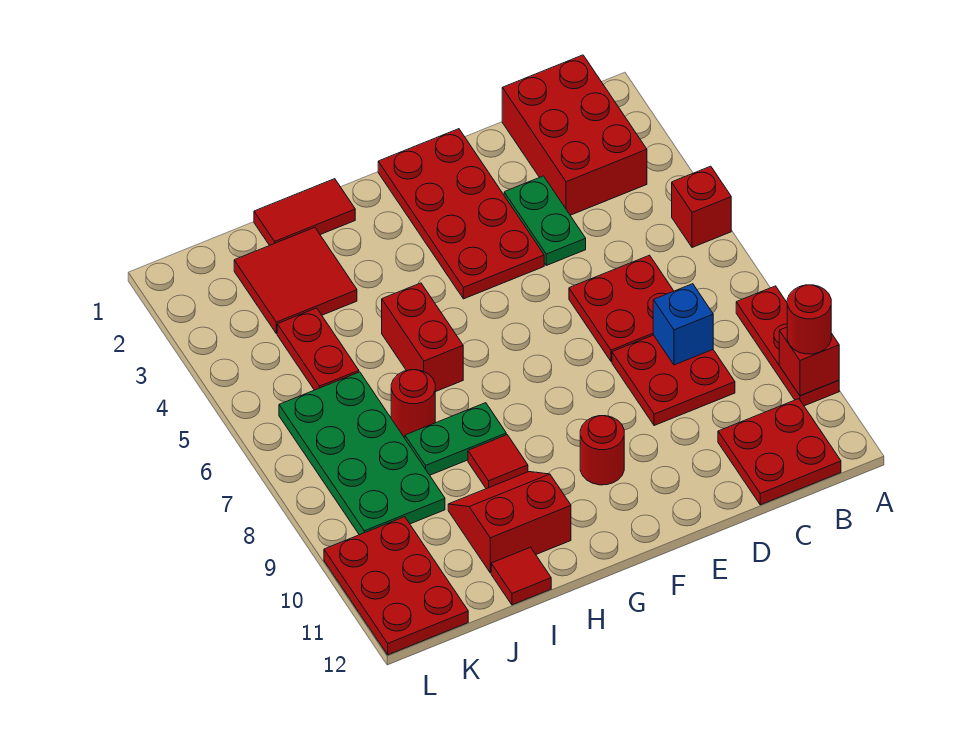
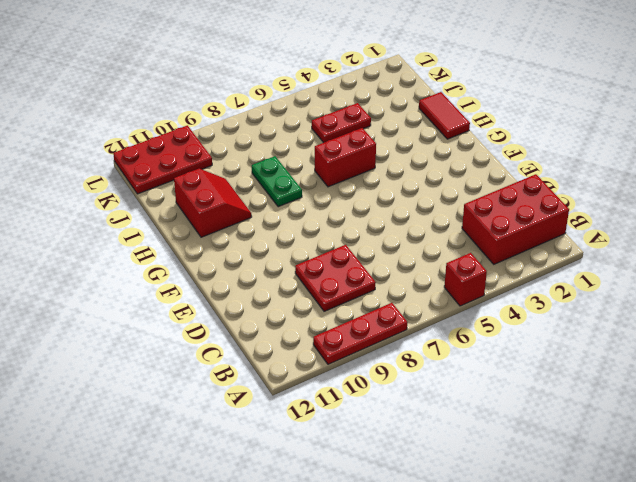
none -> red plate B11:C12 level 1
none -> red plate C6:D7 level 1
none -> green plate D3:D4 level 1

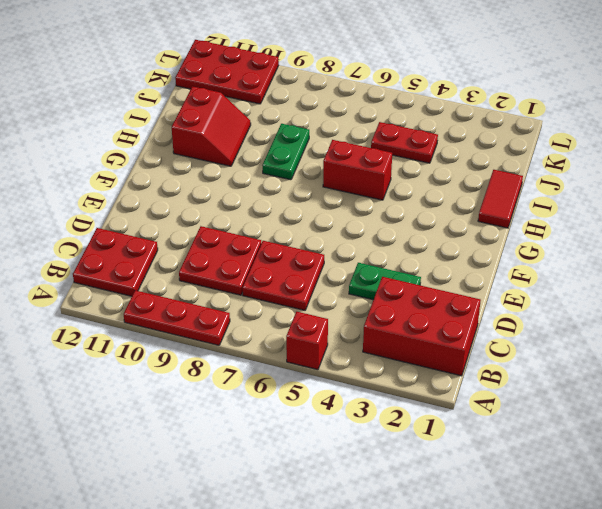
none -> red plate E1:F4 level 1
none -> red round brick F10 level 1
none -> red tile H9 level 1

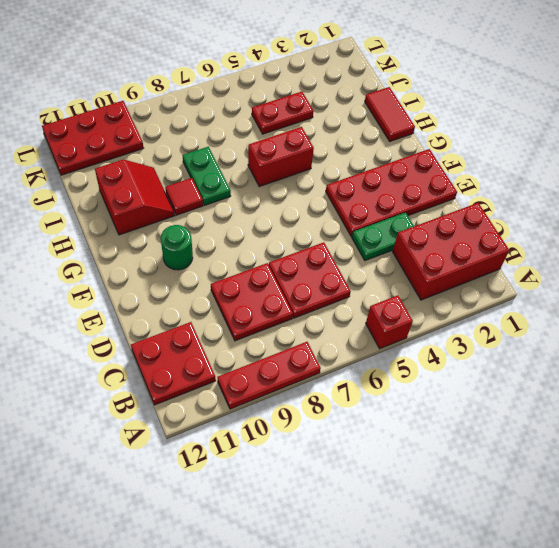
green round brick F10 level 1 -> red round brick F10 level 1
none -> red tile I2:J3 level 1
none -> red round brick I7 level 1
none -> red tile I12 level 1

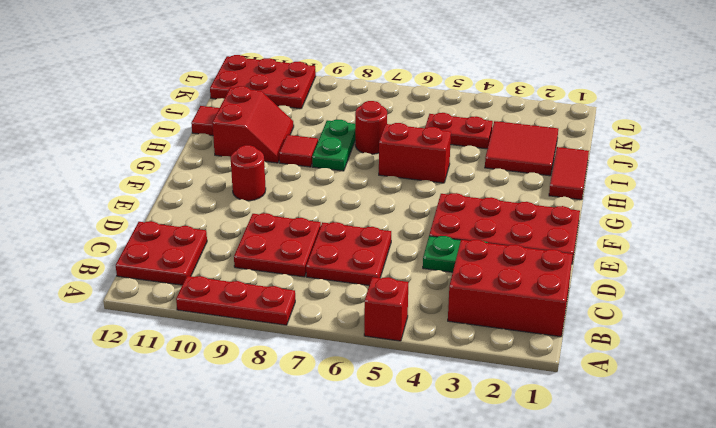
none -> green plate J6:K9 level 1
none -> red brick A10 level 2
none -> blue brick C8 level 2

